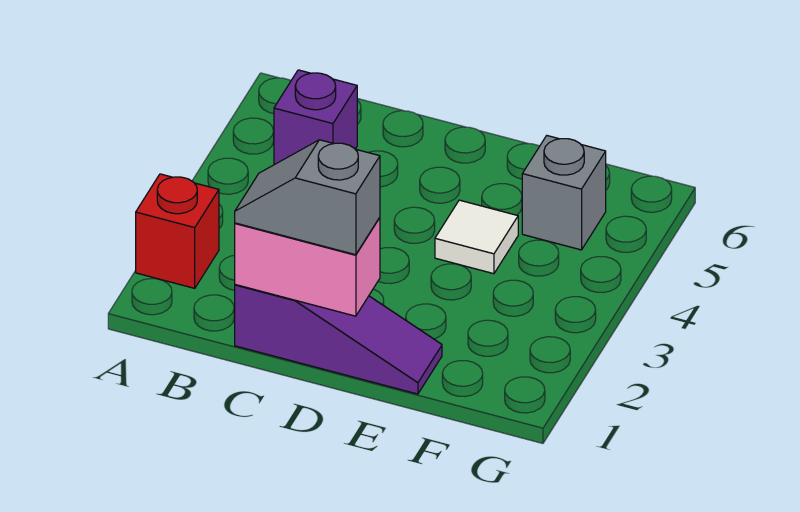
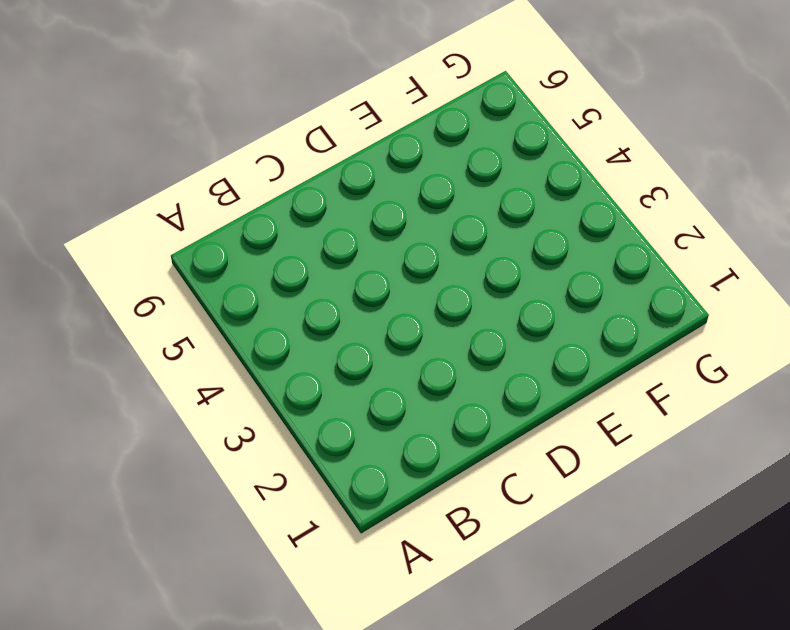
none -> red brick A2 level 1
none -> purple brick B5 level 1

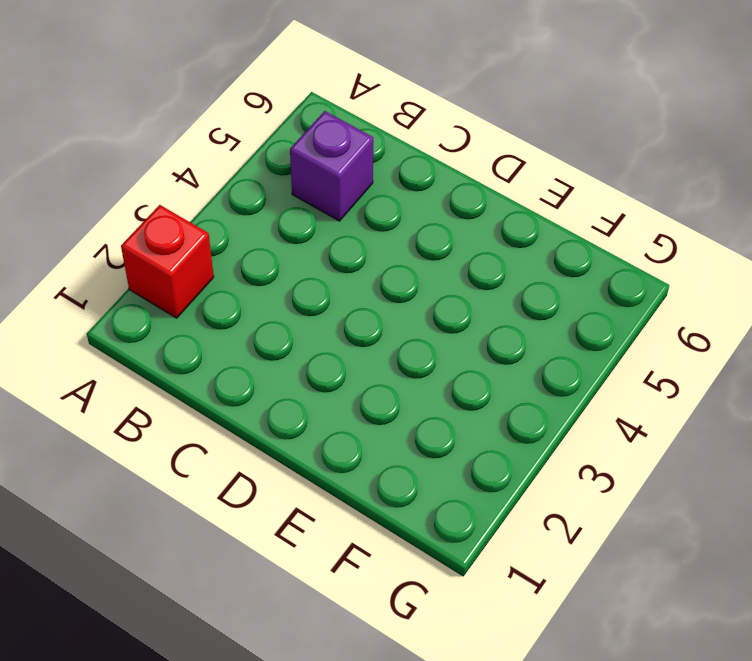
none -> purple slope C1:E1 level 1 top C
none -> white tile E4 level 1

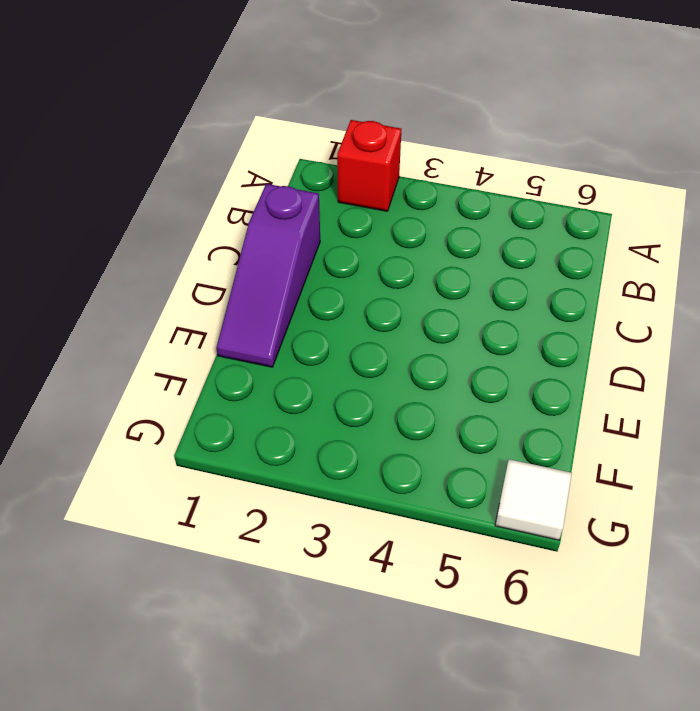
white tile G6 level 1 -> white tile E4 level 1
none -> purple brick B5 level 1
none -> grey brick F5 level 1

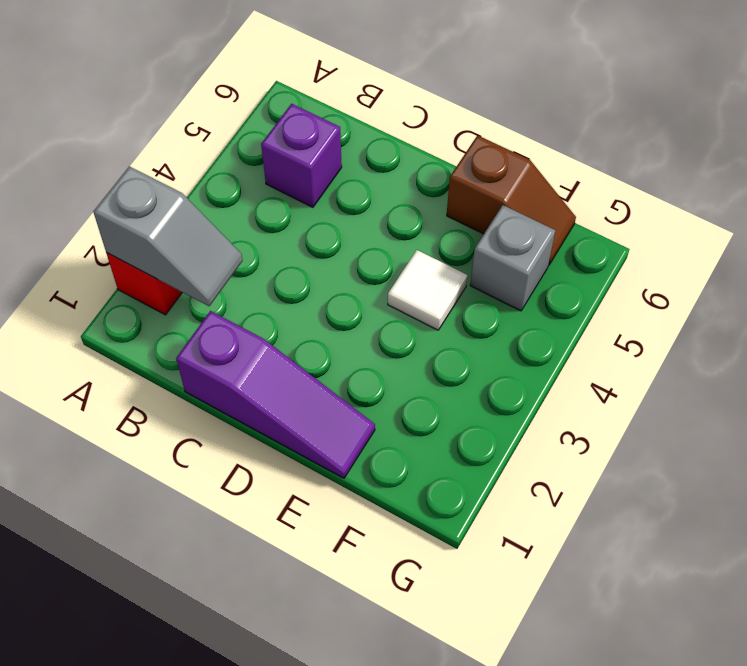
grey slope A2:B2 level 2 top A -> grey slope C1:D1 level 3 top D
brown slope E6:F6 level 1 top E -> none
none -> pink brick C1:D1 level 2

